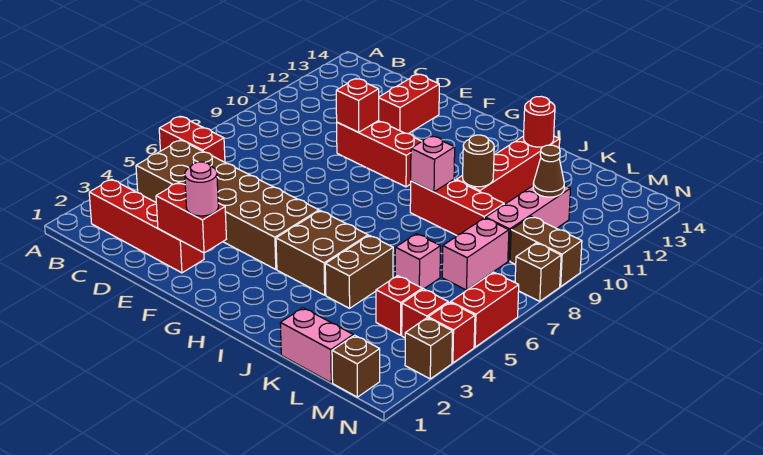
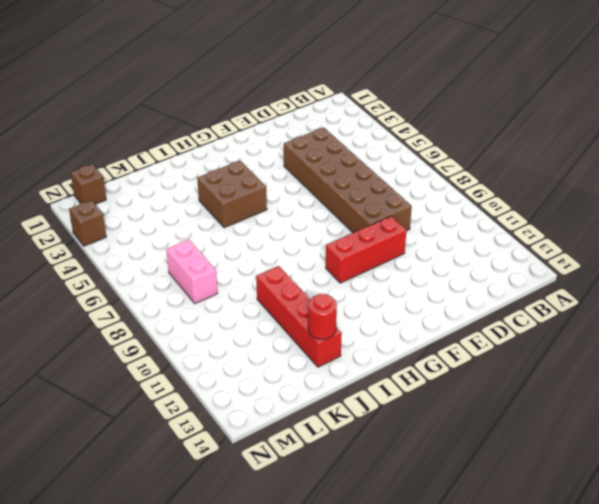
brown brick D4:E9 level 1 -> brown brick B4:G5 level 1
none -> red brick A6:B6 level 1
none -> red brick B2:E2 level 1
none -> red brick E12:E13 level 1

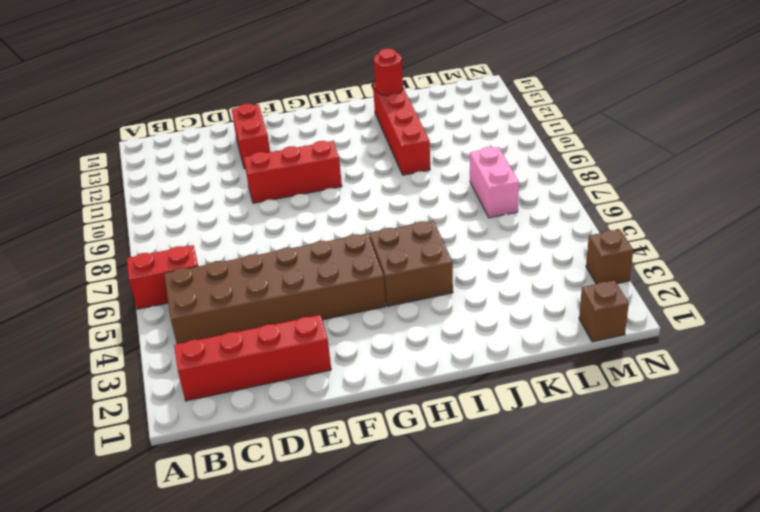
none -> red brick I9:K9 level 1
none -> brown brick J4:J5 level 1
none -> pink brick K1:L1 level 1

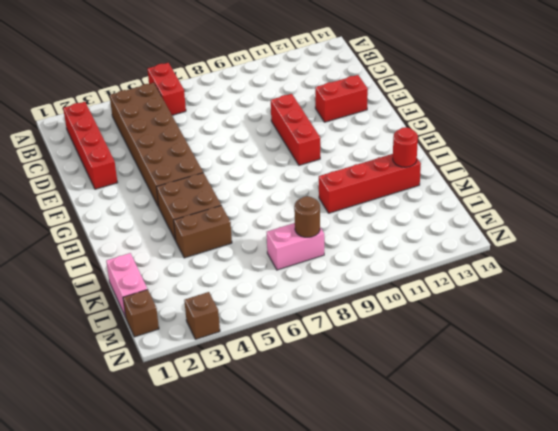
brown round brick L8 level 2 -> brown round brick J10 level 2
none -> red brick I9:K9 level 1
none -> pink brick K6 level 1
none -> red brick L4 level 1

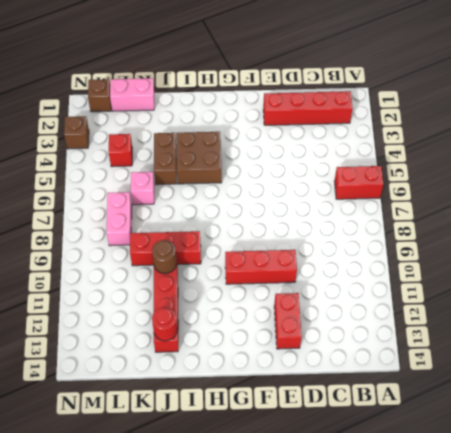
none -> brown brick B4:G5 level 1
none -> pink brick L9:L11 level 1
none -> red brick M4 level 1

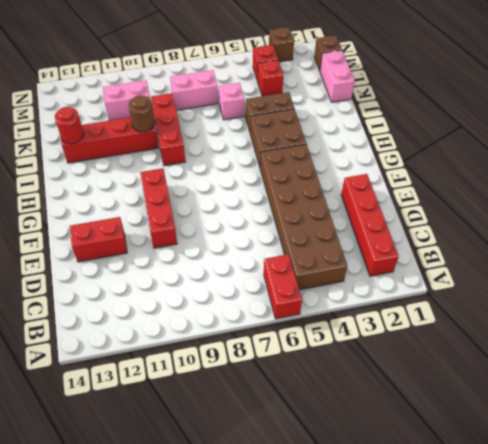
pink brick L10:L11 level 1 -> pink brick L9:L11 level 1
none -> brown brick M9:N9 level 1
none -> red brick N4 level 1
none -> red brick N5:N6 level 1

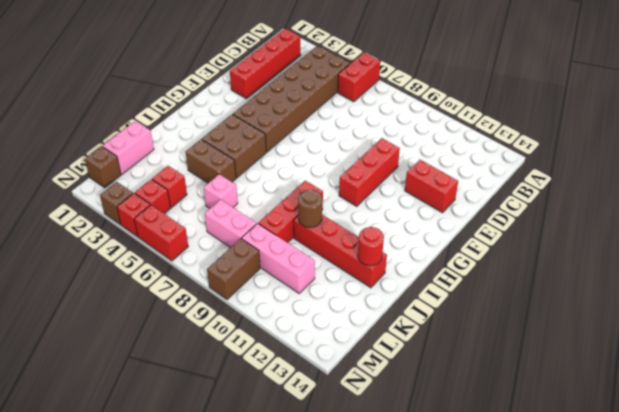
none -> brown brick N8 level 1
none -> red brick E2:F2 level 2
none -> red brick E10 level 2

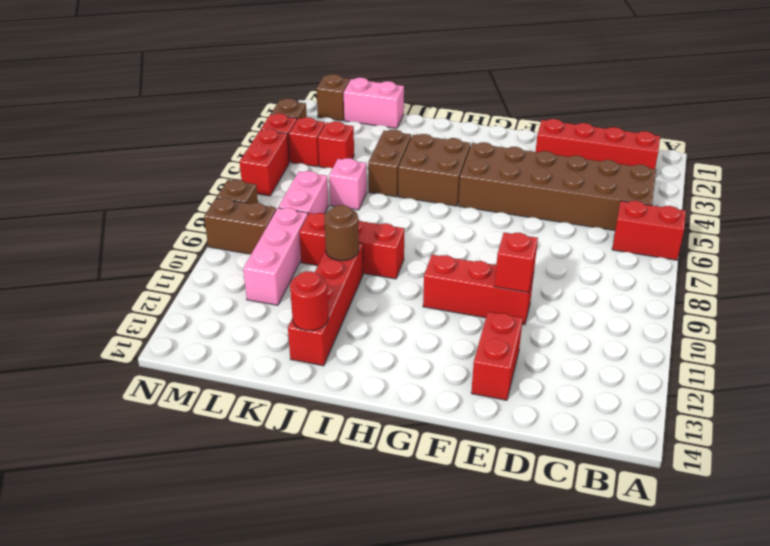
none -> red brick E2:F2 level 2
none -> pink brick I9 level 2
none -> brown cone L11 level 2

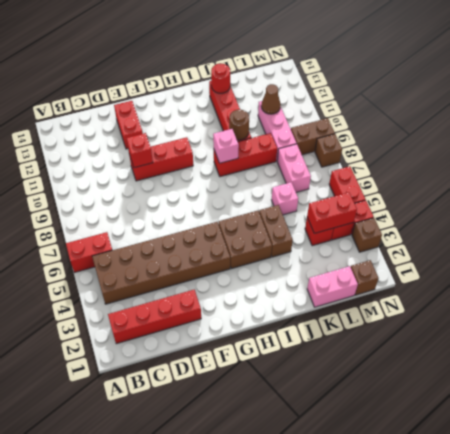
red brick L4:M4 level 2 -> red brick E2:F2 level 2
none -> pink round brick F2 level 3

